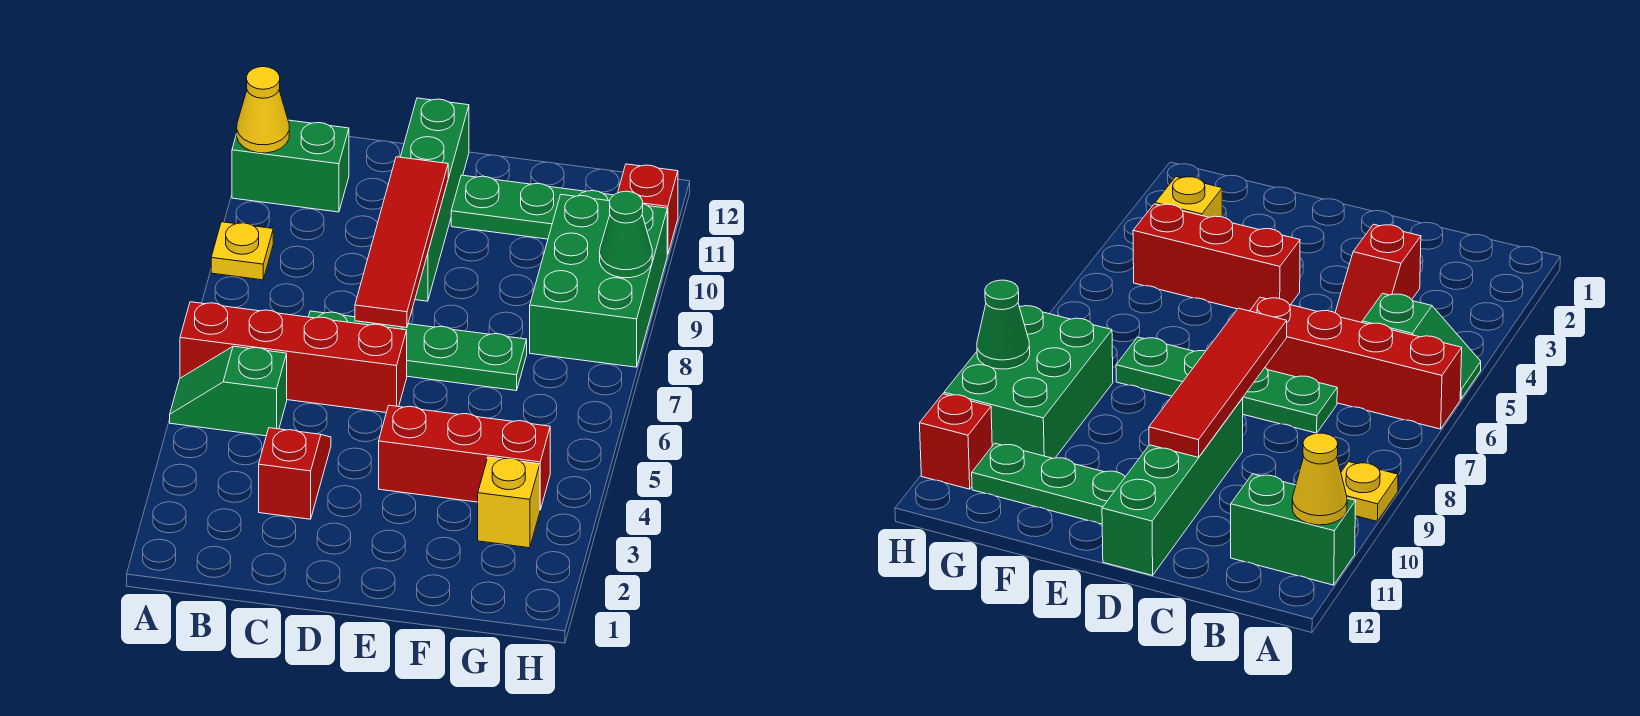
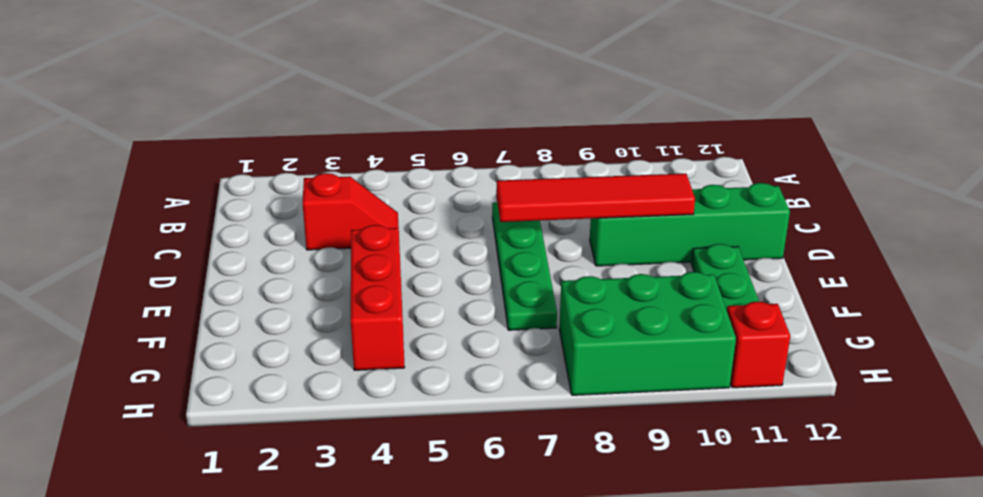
none -> green slope A5:B5 level 1 top B
none -> red brick A6:D6 level 1
none -> yellow plate A9 level 1

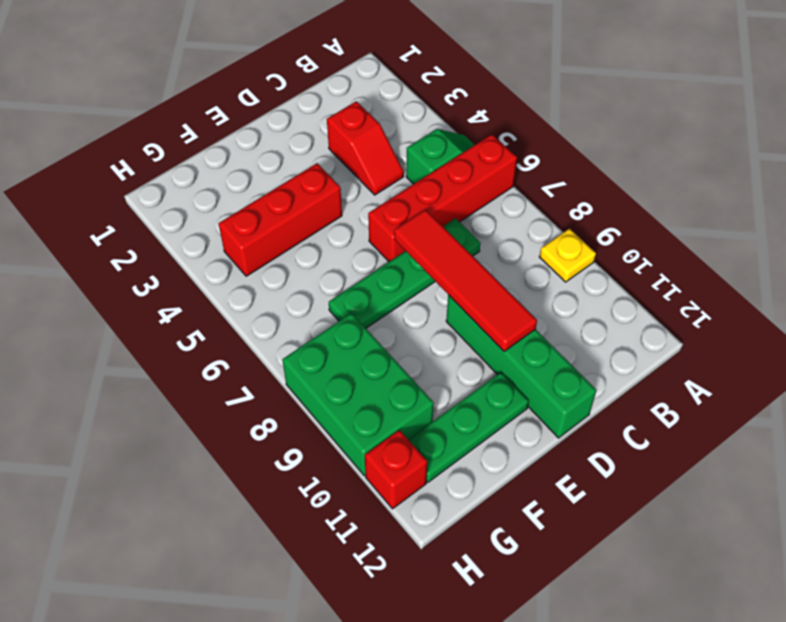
none -> green brick A11:B11 level 1
none -> yellow brick G3 level 1
none -> yellow cone A11 level 2

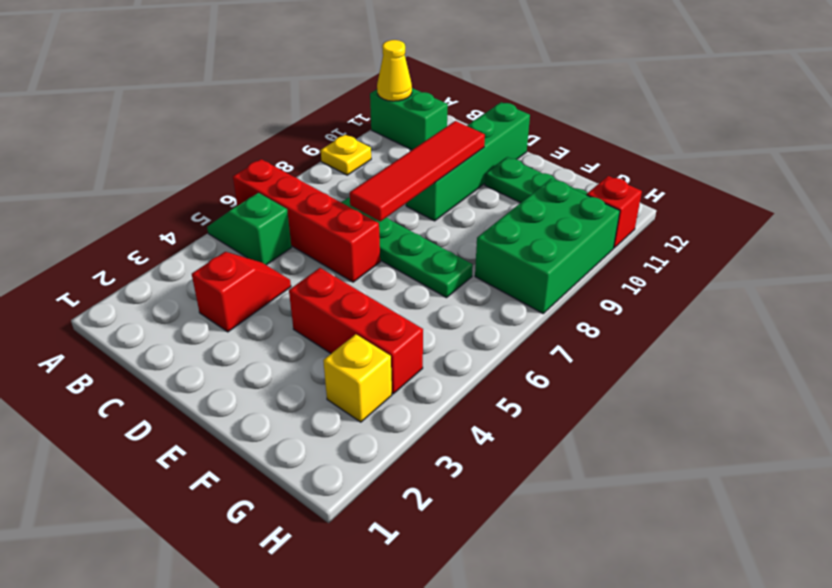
none -> green cone H9 level 2

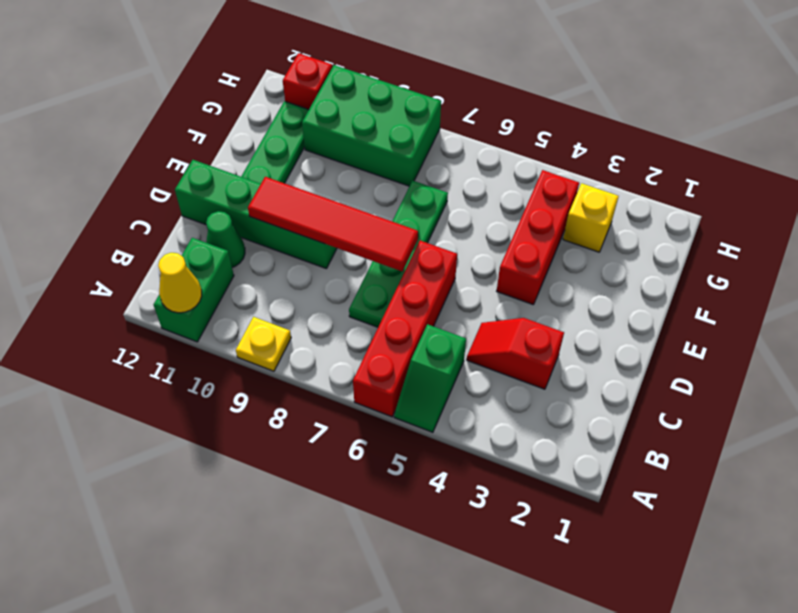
green cone C11 level 1 -> green cone H9 level 2

